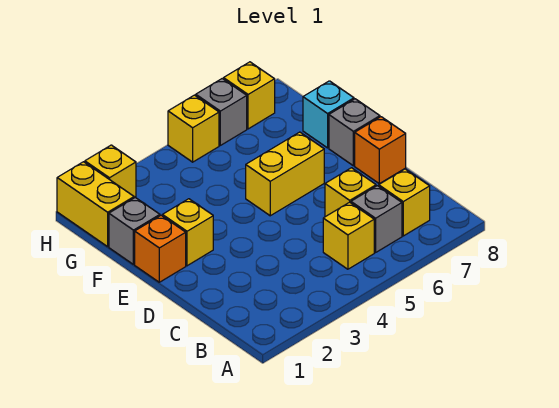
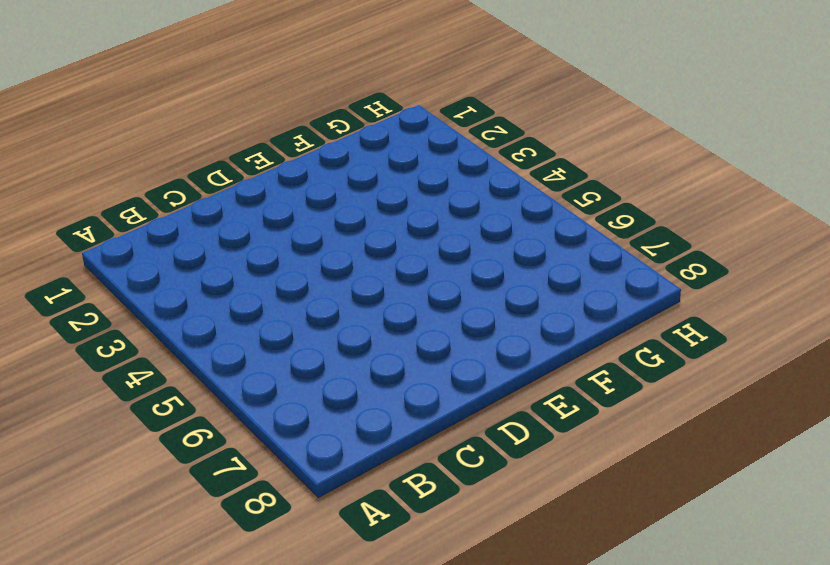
none -> yellow brick B5 level 1
none -> grey brick B6 level 1
none -> yellow brick B7 level 1

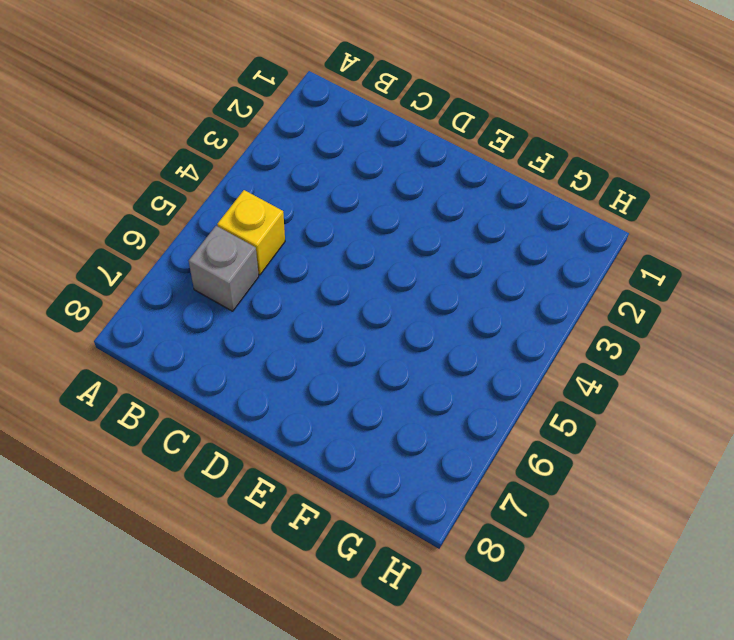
none -> yellow brick B7 level 1
none -> yellow brick C6 level 1
none -> orange brick D8 level 1

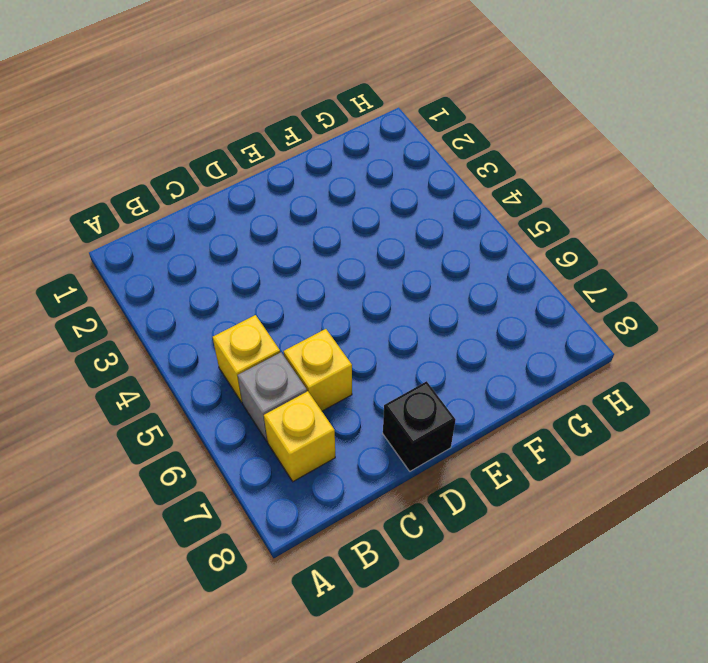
black brick D8 level 1 -> orange brick D8 level 1
none -> orange brick E1 level 1
none -> yellow brick E2 level 1
none -> yellow brick E5:E6 level 1

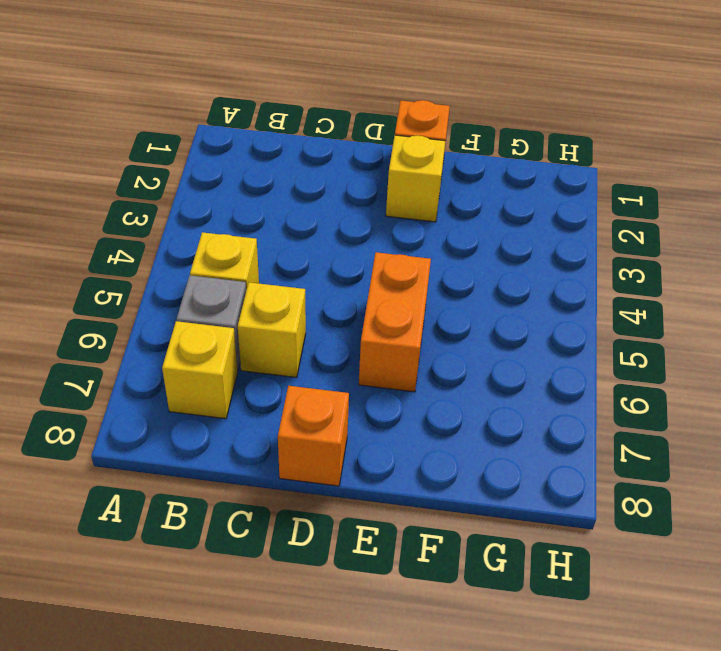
orange brick E5:E6 level 1 -> yellow brick E5:E6 level 1
none -> grey brick E8 level 1
none -> grey brick F1 level 1
none -> cyan brick F8 level 1

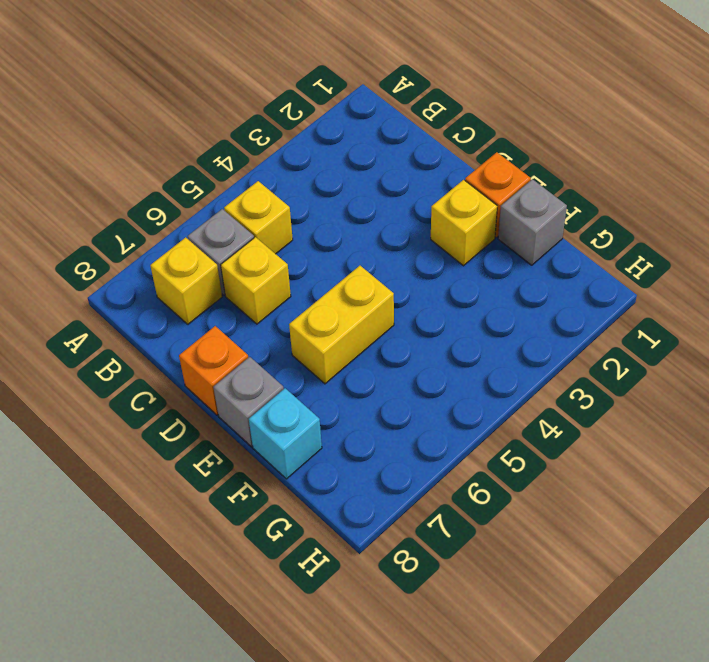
none -> yellow brick G1:H1 level 1
none -> yellow brick H2 level 1
none -> yellow brick H5 level 1

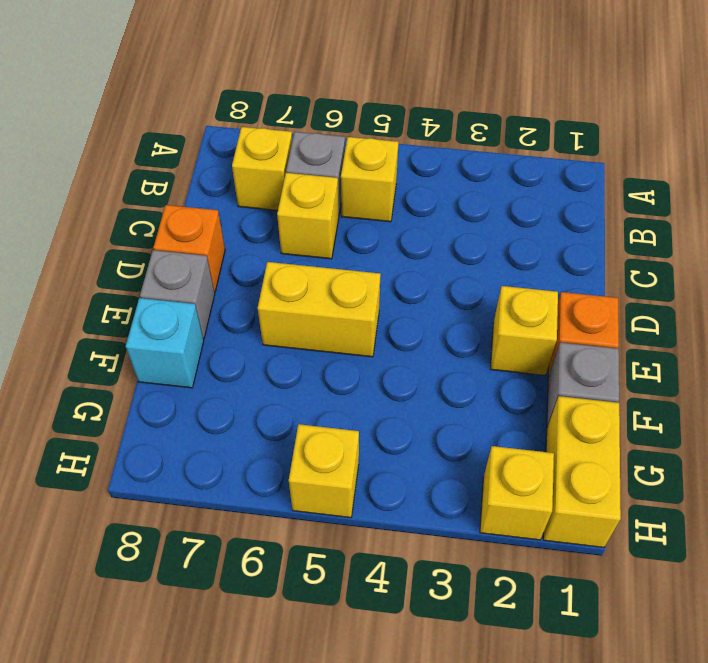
none -> grey brick H6 level 1
none -> yellow brick H7 level 1

